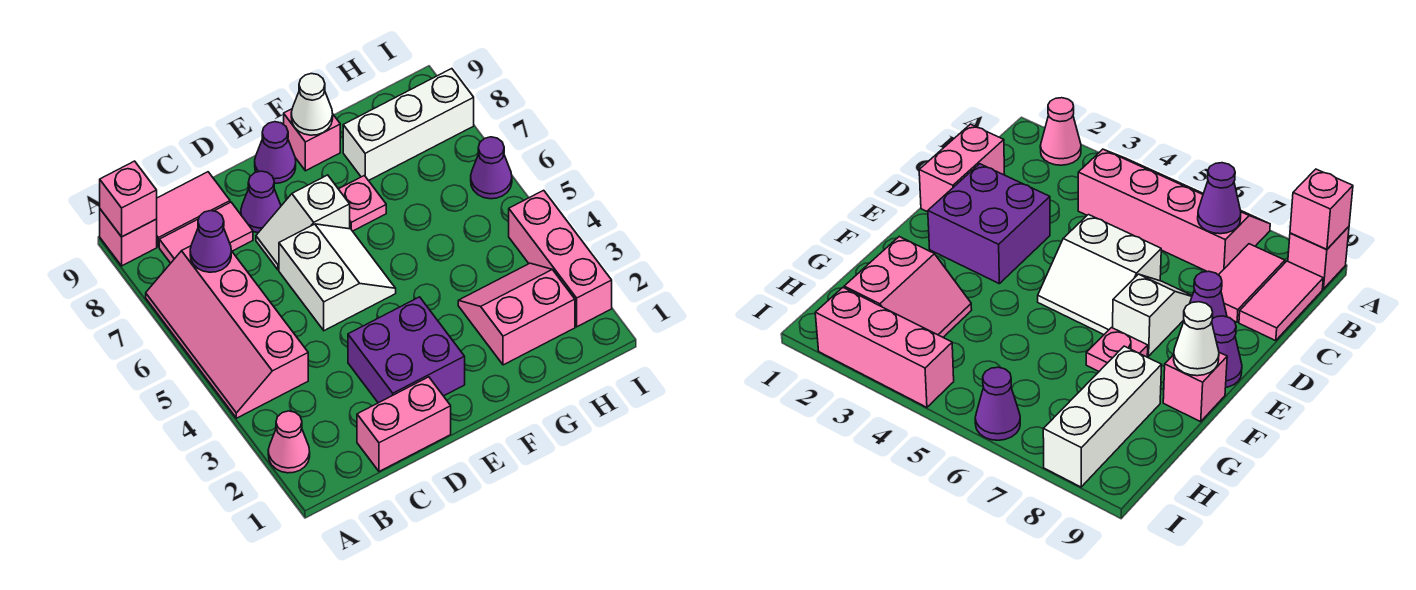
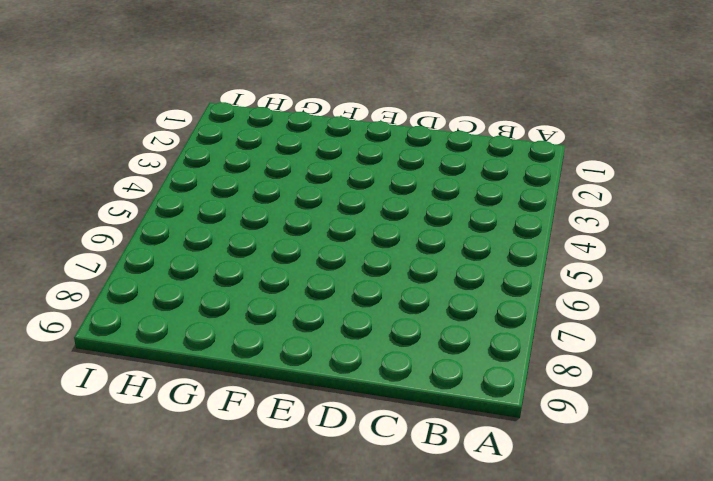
none -> pink cone A2 level 1
none -> pink slope A4:B7 level 1 top B
none -> pink brick A9 level 1

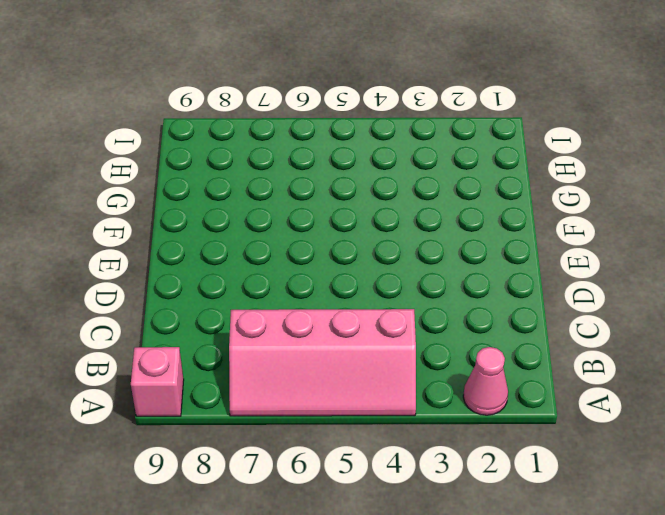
none -> pink tile B8:C8 level 1
none -> pink tile B9:C9 level 1
none -> pink brick C1:D1 level 1

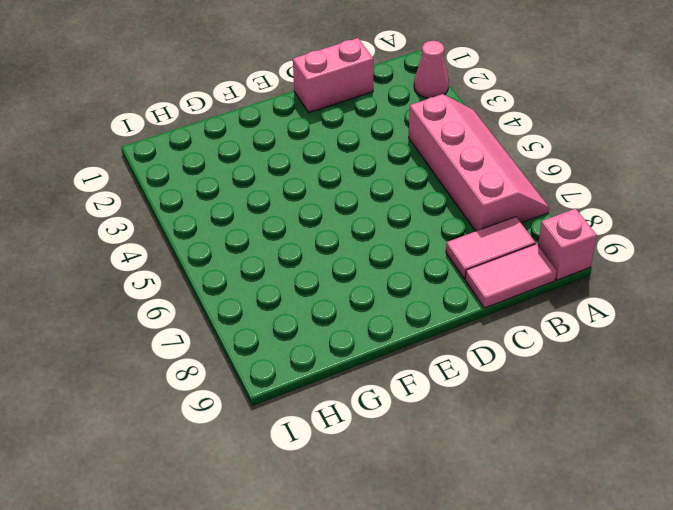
none -> purple brick D2:E3 level 1
none -> white slope D5:E6 level 1 top D
none -> white slope D7:E7 level 1 top E

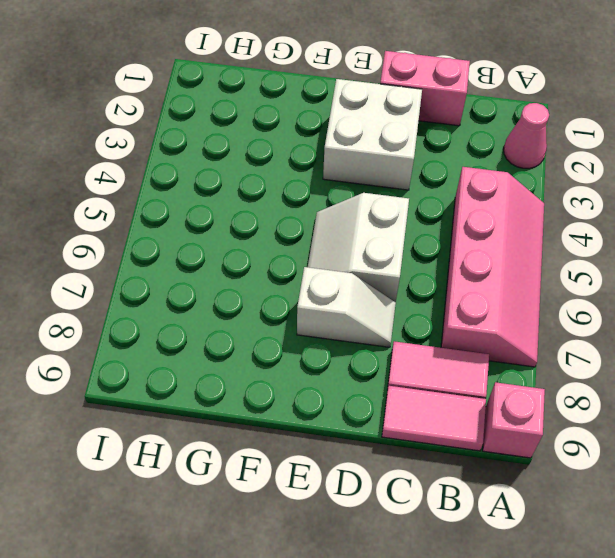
white brick D2:E3 level 1 -> purple brick D2:E3 level 1
none -> purple cone D8 level 1
none -> purple cone E9 level 1
none -> pink plate F7 level 1

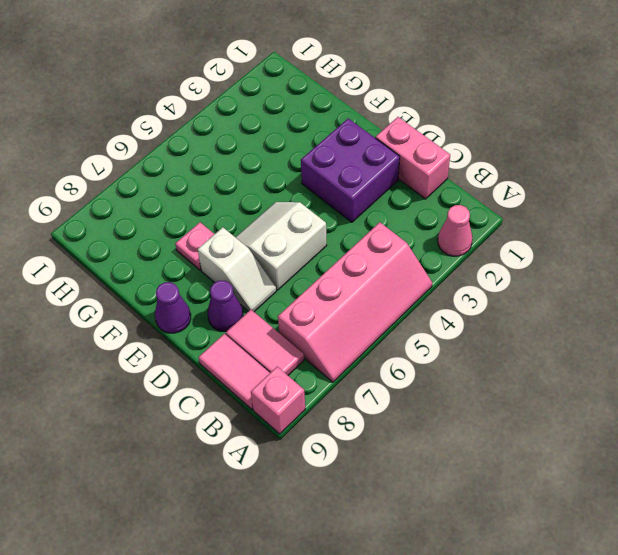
none -> pink brick F9 level 1
none -> pink slope G2:H3 level 1 top 2
none -> white brick G8:I8 level 1

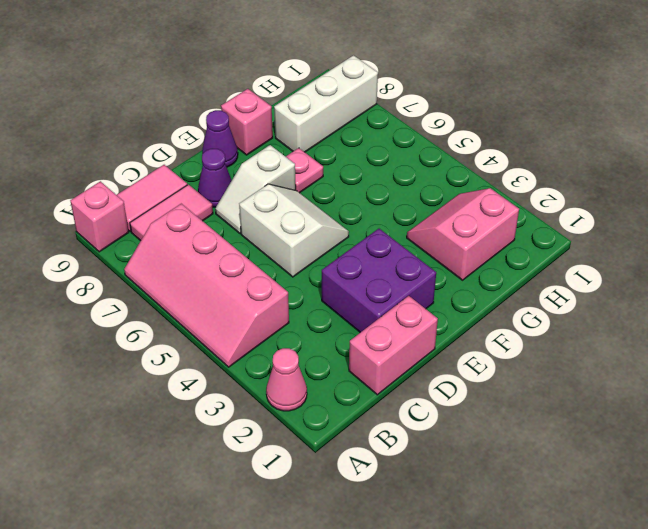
none -> pink brick I2:I4 level 1
none -> purple cone I6 level 1
none -> pink brick A9 level 2

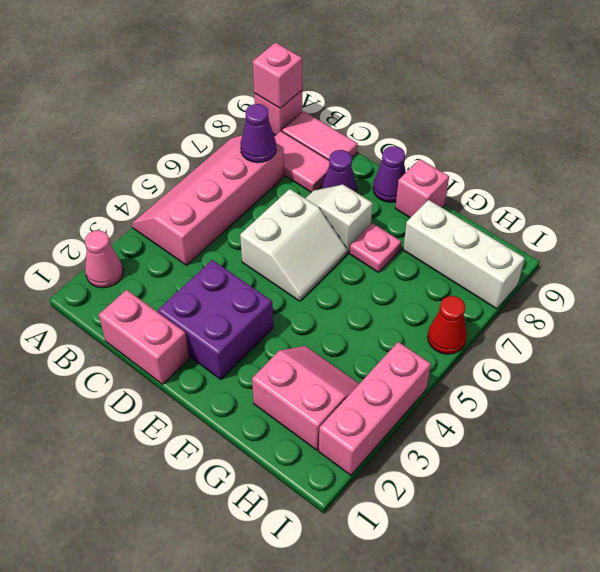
red cone I6 level 1 -> purple cone I6 level 1
none -> white cone F9 level 2

